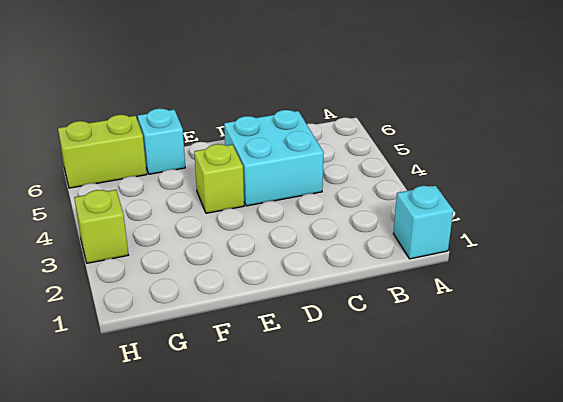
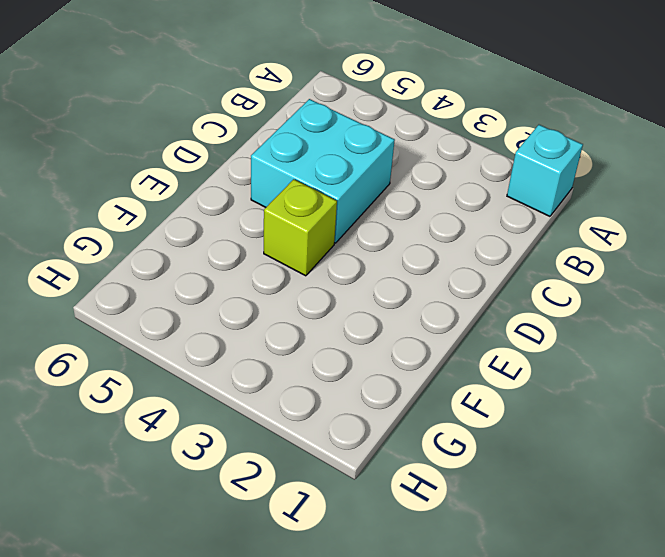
none -> cyan brick F6 level 1
none -> lime brick G6:H6 level 1

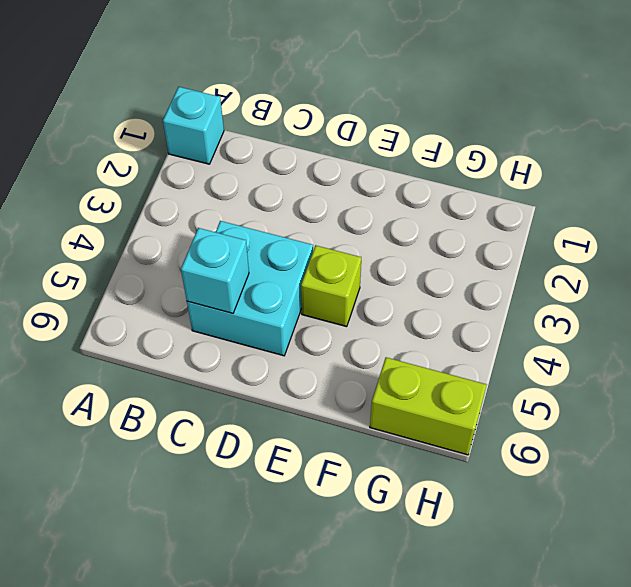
cyan brick C5 level 2 -> cyan brick F6 level 1
none -> lime brick H3 level 1

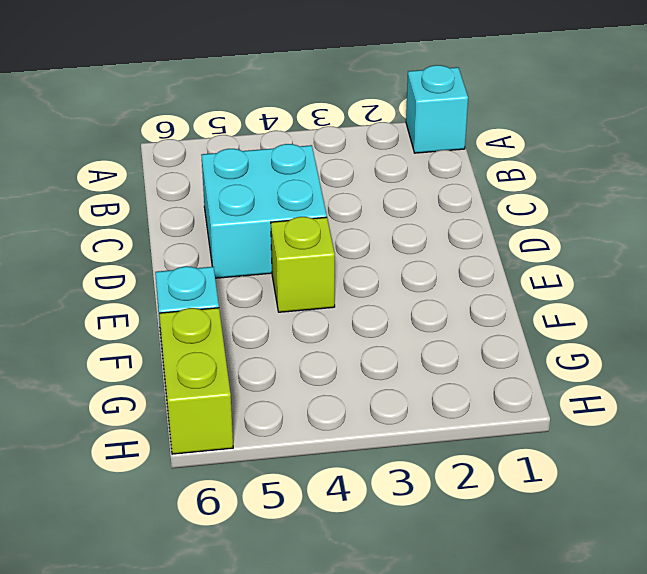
none -> lime brick H3 level 1

